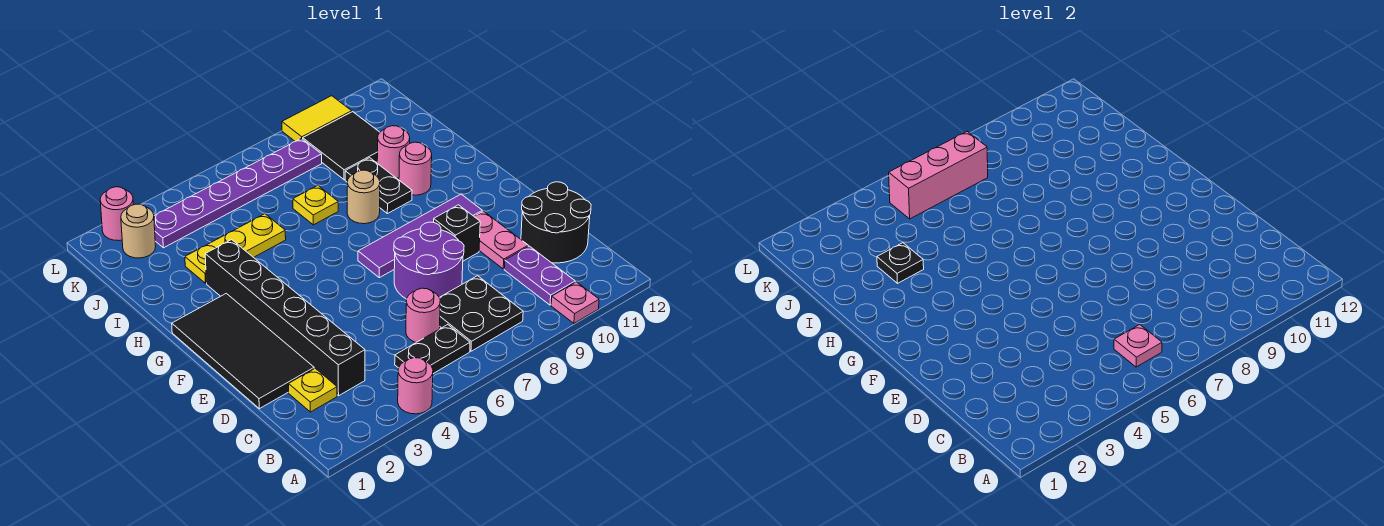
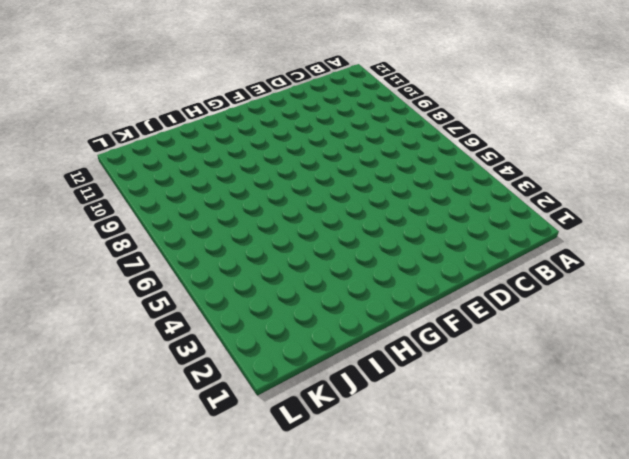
none -> pink round brick A4 level 1
none -> pink plate A10 level 1
none -> black plate B5:B6 level 1

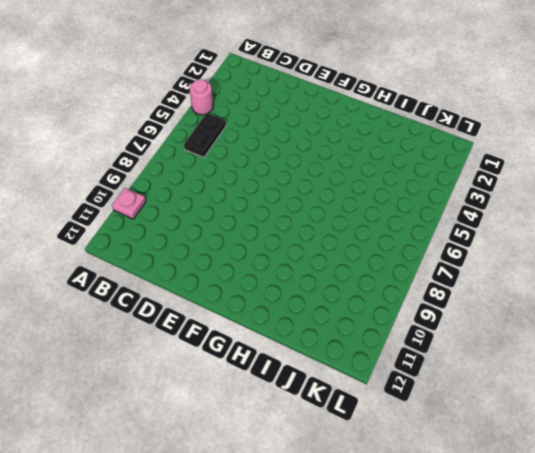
none -> black plate B7:C8 level 1
none -> purple plate B10:C10 level 1
none -> yellow plate C2 level 1

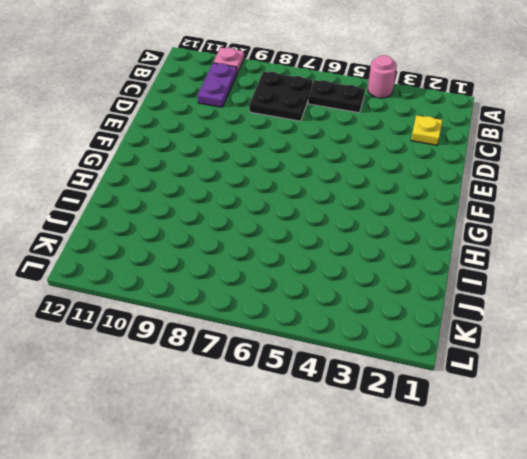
none -> black brick C3:H3 level 1
none -> pink round brick C6 level 1
none -> black round brick C11:D12 level 1

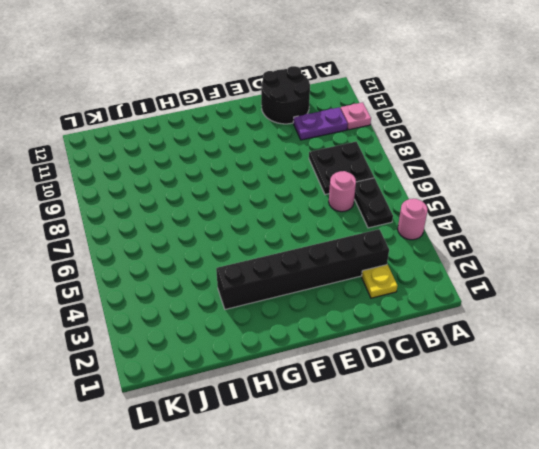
none -> black tile D1:G2 level 1
none -> purple round brick D7:E8 level 1
none -> pink plate D10:E10 level 1

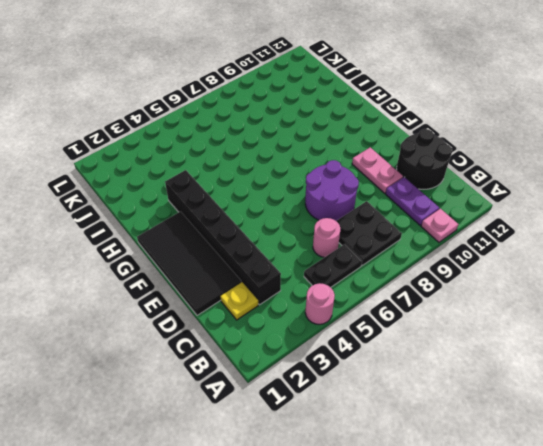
none -> black brick E9 level 1
none -> purple tile F7:F10 level 1
none -> tan round brick H8 level 1

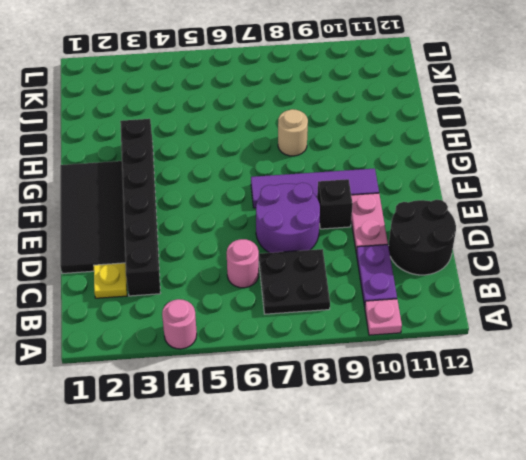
none -> black plate B5:B6 level 1
none -> black plate H9:I9 level 1
none -> pink round brick H10 level 1

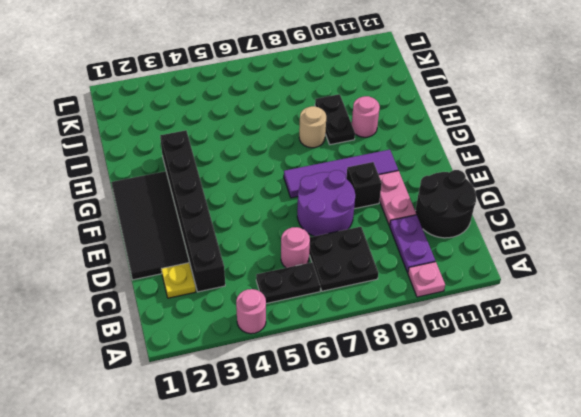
none -> yellow plate I3:I5 level 1
none -> yellow plate I7 level 1
none -> pink round brick I10 level 1

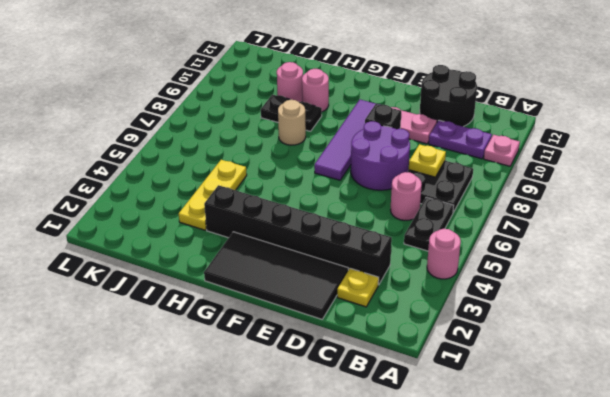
yellow plate C8 level 2 -> yellow plate I7 level 1
none -> black tile J9:K10 level 1
none -> tan round brick K2 level 1
none -> purple plate K3:K8 level 1

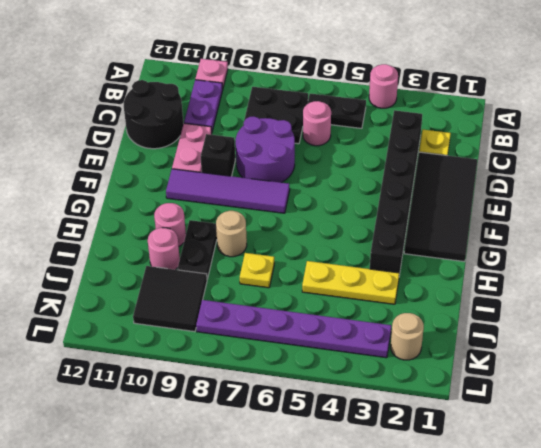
none -> pink round brick L2 level 1
none -> yellow tile L9:L10 level 1
none -> pink plate B6 level 2

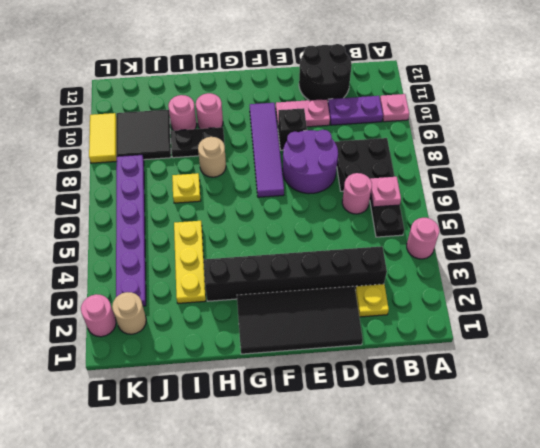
none -> black plate I3 level 2
none -> pink brick K5:K7 level 2

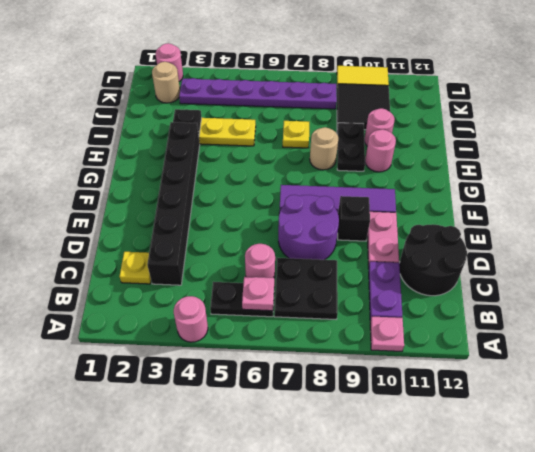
none -> black tile D1:G2 level 1
none -> pink brick K5:K7 level 2

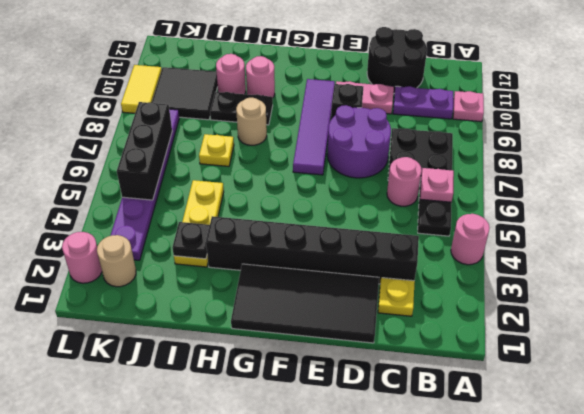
black brick K5:K7 level 2 -> pink brick K5:K7 level 2

